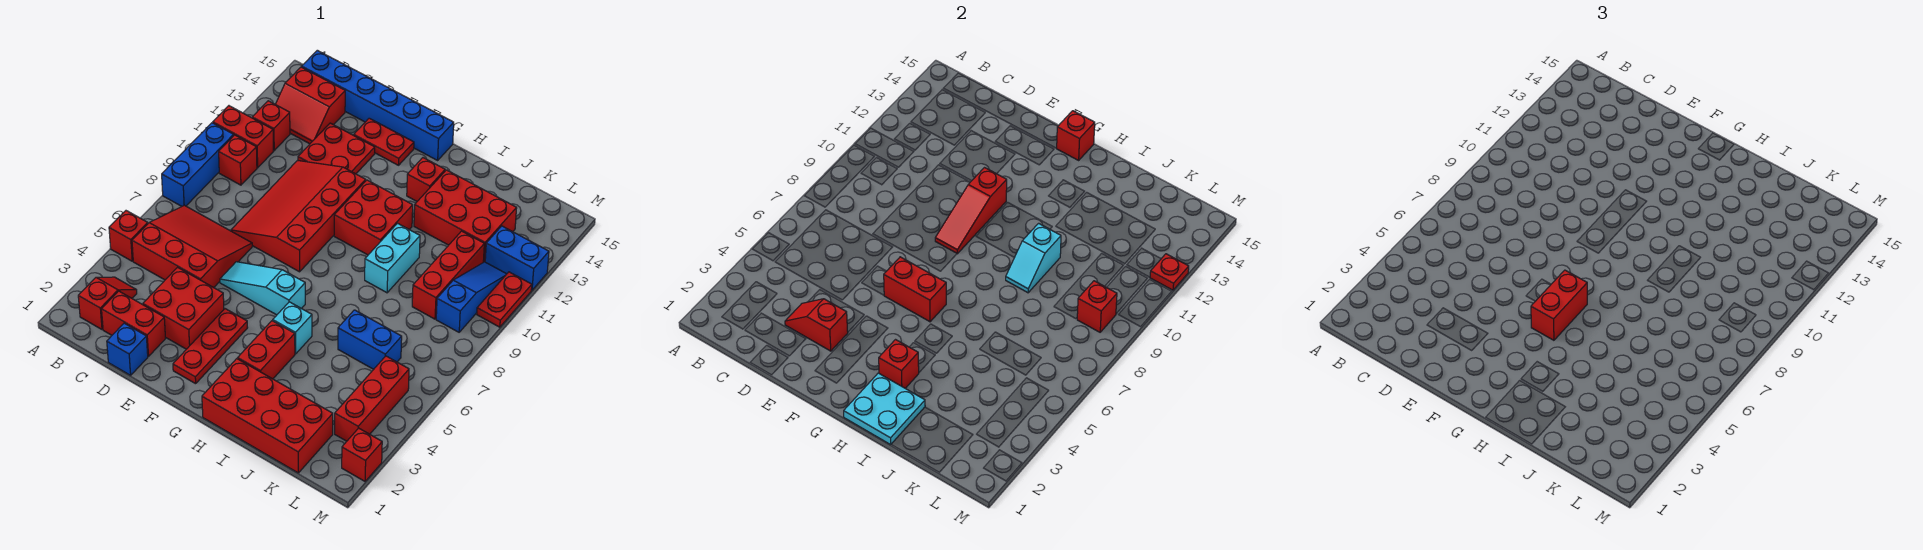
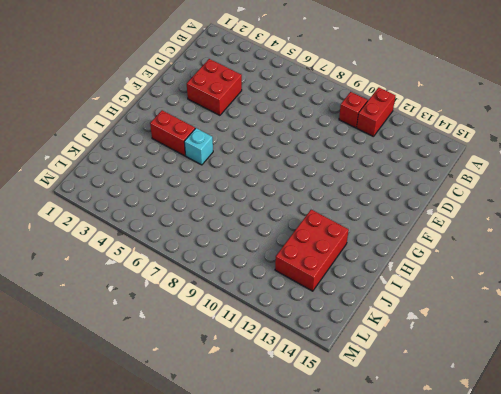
none -> red brick A5 level 1
none -> blue brick A8:A10 level 1
none -> red slope B2:B3 level 1 top 2
none -> red slope B5:D7 level 1 top 5

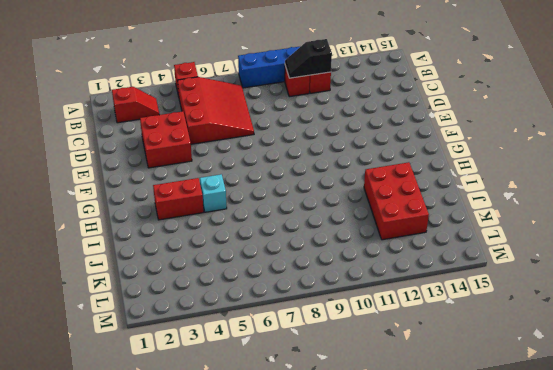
black slope B10:B11 level 2 top 11 -> none
none -> red brick B12 level 1
none -> red slope B13:C14 level 1 top 14
none -> blue brick B15:G15 level 1
none -> red brick C2:D2 level 1

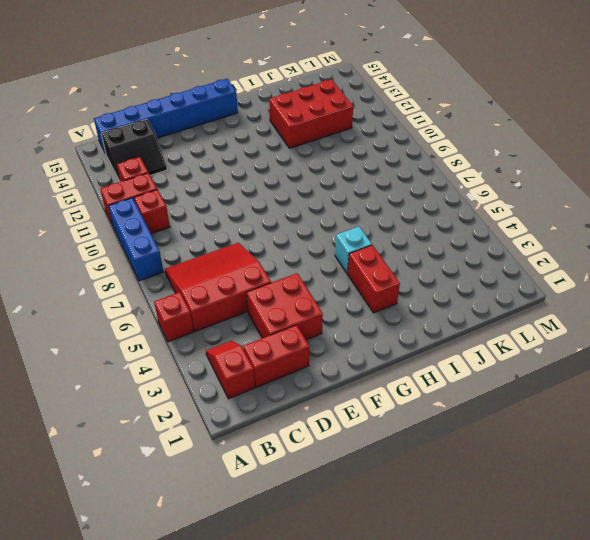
black slope B13:C14 level 1 top 14 -> red slope B13:C14 level 1 top 14
none -> blue brick D1 level 1
none -> red slope D8:F11 level 1 top F
none -> red plate D12:E13 level 1
none -> cyan slope E6:G6 level 1 top G

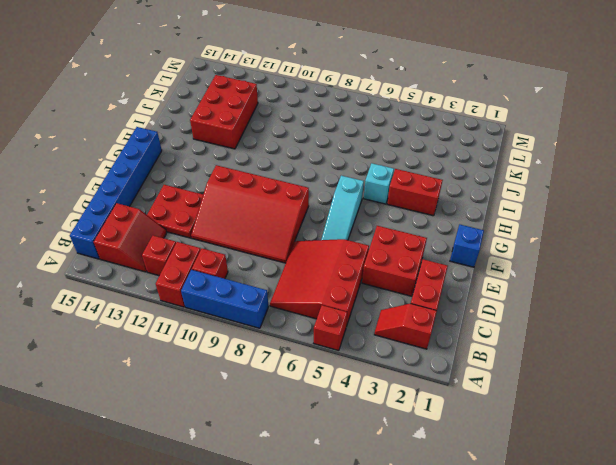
blue brick F1 level 1 -> blue brick D1 level 1
none -> red plate E14:F14 level 1
none -> red plate F2:F4 level 1
none -> red brick G10:H11 level 1
none -> red brick H1:K2 level 1

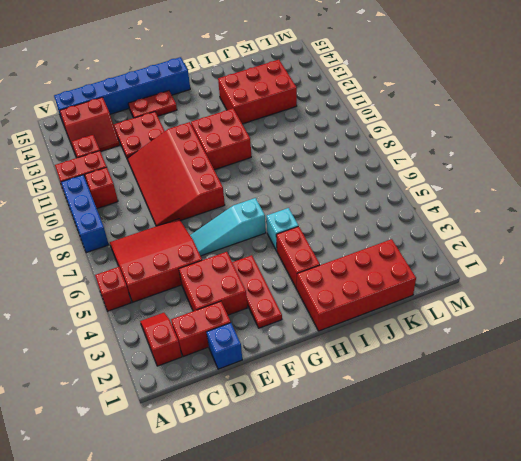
none -> red brick H13 level 1
none -> cyan brick I9:I10 level 1
none -> blue brick J6:K6 level 1
none -> red brick K9:K11 level 1

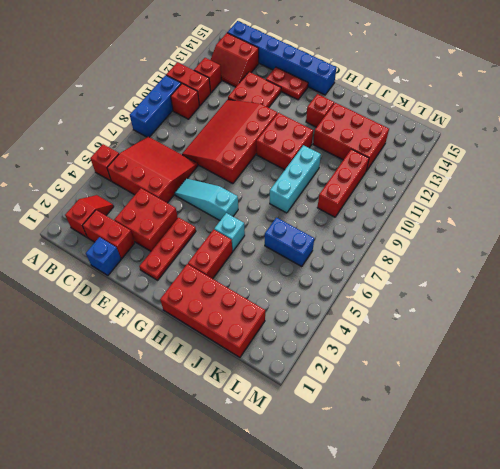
cyan brick I8:I10 level 1 -> cyan brick I9:I10 level 1
none -> red brick L3:L5 level 1
none -> blue slope L9:L11 level 1 top 9
none -> blue brick L12:M12 level 1
none -> red brick M2 level 1

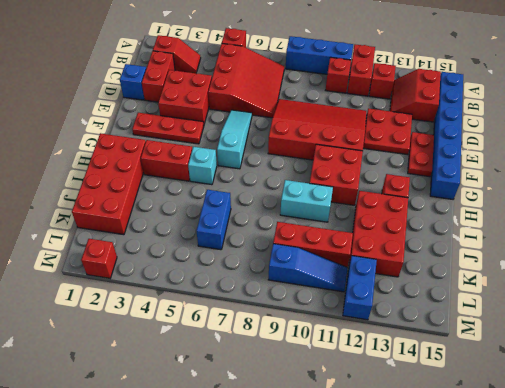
none -> red brick L3:L5 level 1
none -> red plate M10:M11 level 1
none -> red slope D3:E3 level 2 top E
none -> red brick F6:G6 level 2

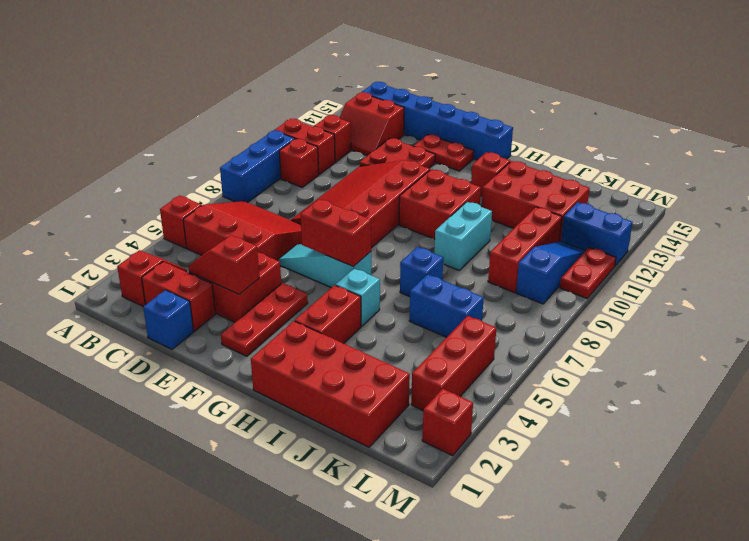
blue brick I7 level 1 -> none
none -> red slope F9:F11 level 2 top 11
none -> red brick G15 level 2
none -> cyan plate H1:I2 level 2
none -> red brick H3 level 2

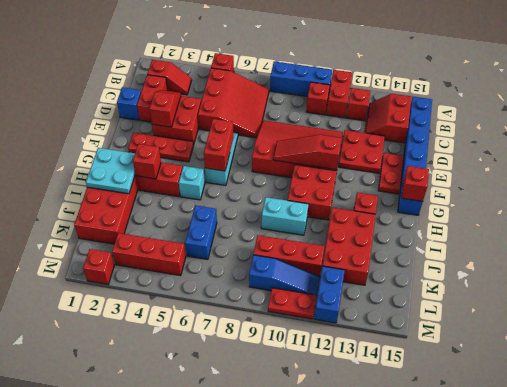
none -> cyan slope I9:I10 level 2 top 10
none -> red brick L9 level 2
none -> red plate M12 level 2
none -> red brick G5:G6 level 3

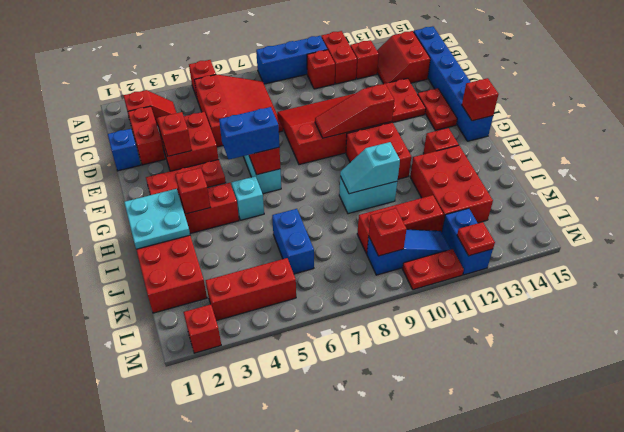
blue brick G5:G6 level 3 -> red brick G5:G6 level 3

